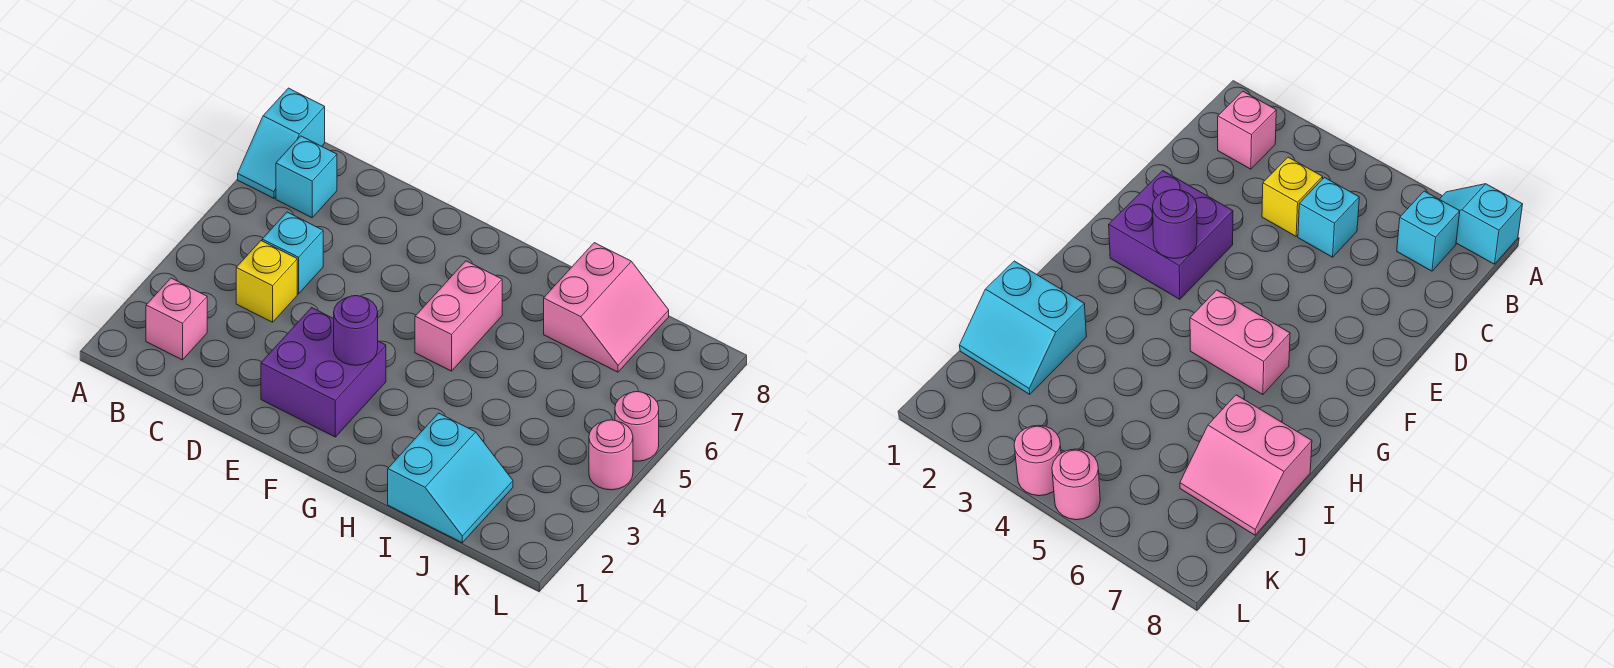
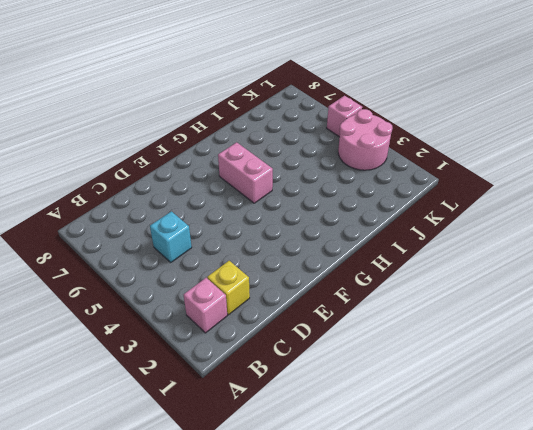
yellow brick C2 level 1 -> yellow brick C4 level 1
pink round brick K3:L4 level 1 -> pink round brick L4 level 1
pink brick L5 level 1 -> pink round brick L5 level 1
none -> cyan slope A7:A8 level 1 top 8
none -> cyan brick B7 level 1
none -> purple brick E2:F3 level 1

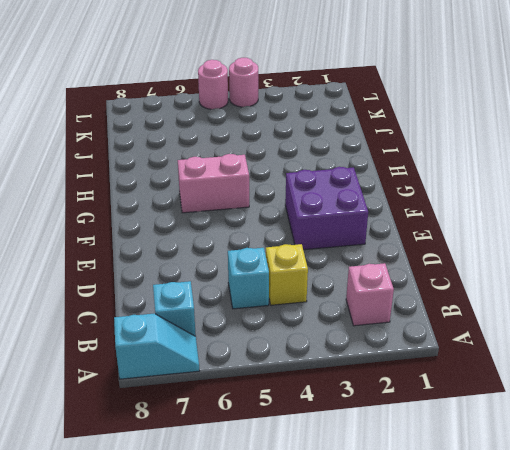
none -> cyan slope I1:J2 level 1 top I
none -> pink slope I7:J8 level 1 top I
none -> purple round brick F3 level 2

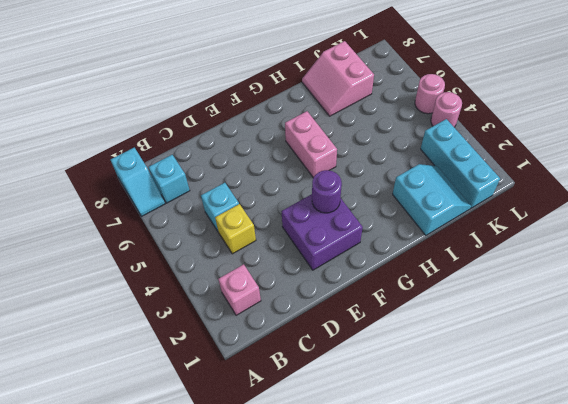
pink slope I7:J8 level 1 top J -> pink slope I7:J8 level 1 top I
cyan brick K1:K3 level 1 -> none

